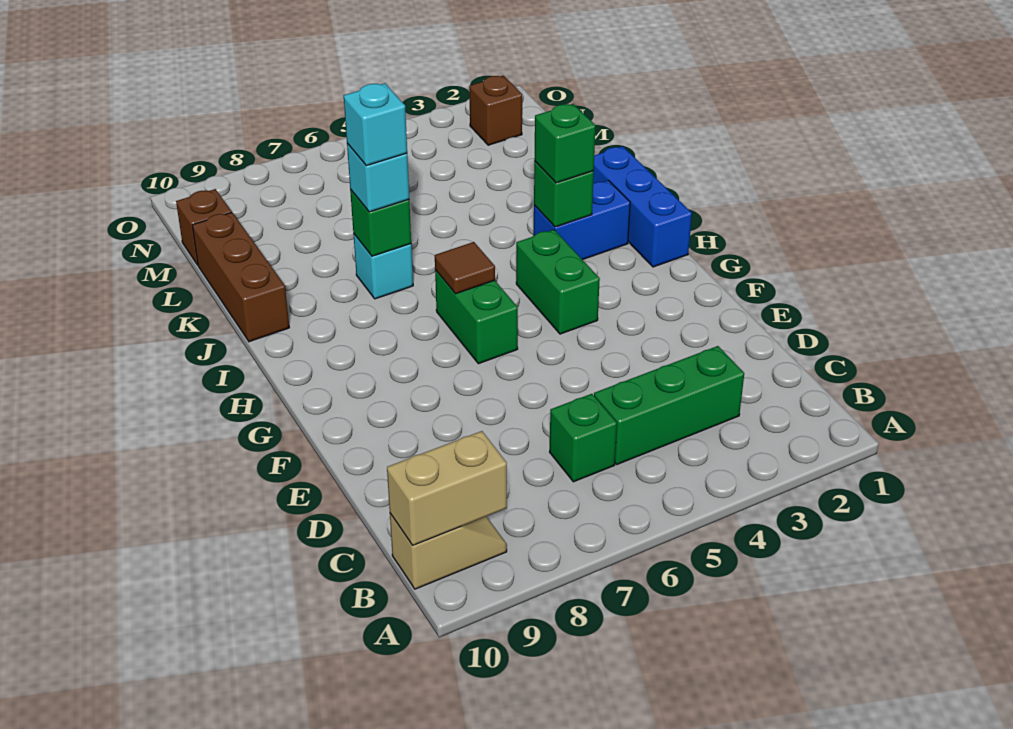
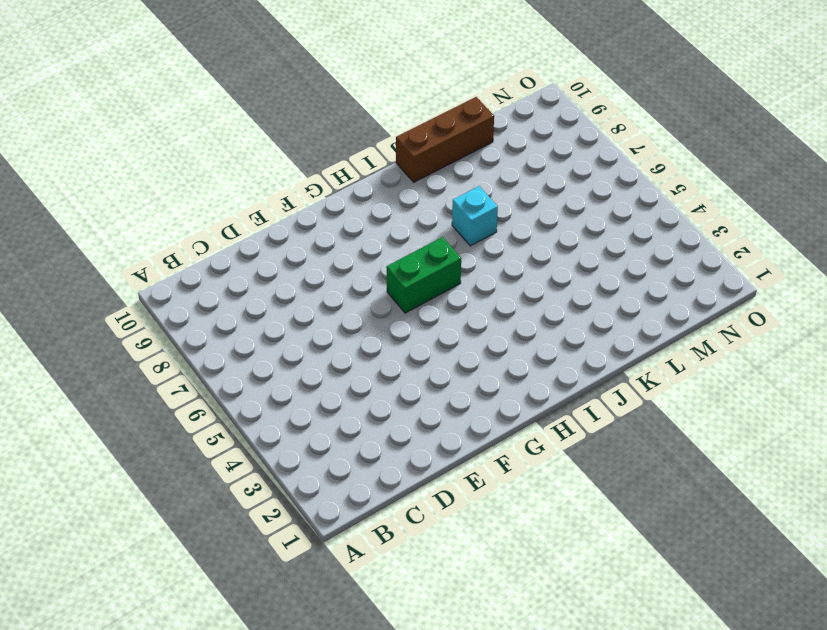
none -> tan slope B9:B10 level 1 top 10
none -> green brick C3:C5 level 1
none -> green brick C6 level 1

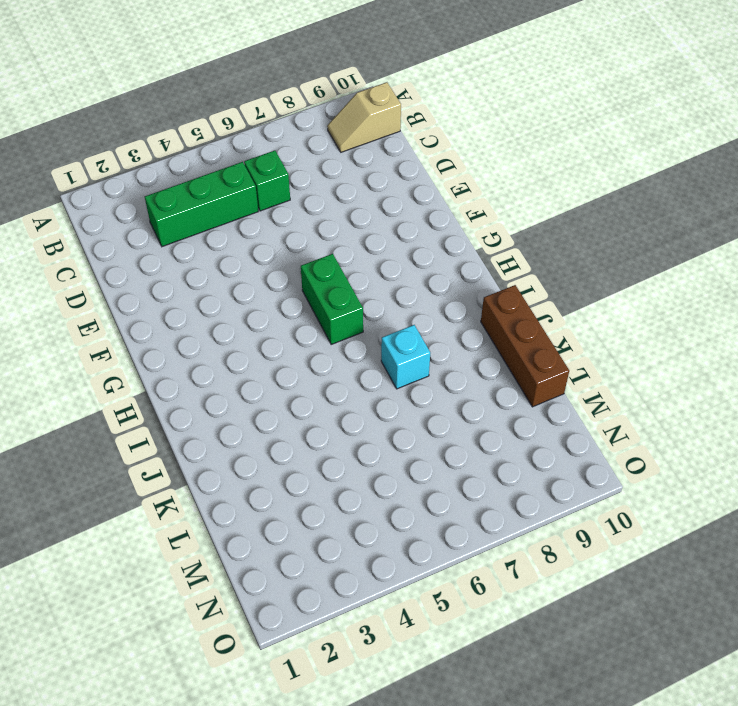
none -> green brick G4:H4 level 1
none -> blue brick H1:J1 level 1
none -> blue brick I2:I3 level 1

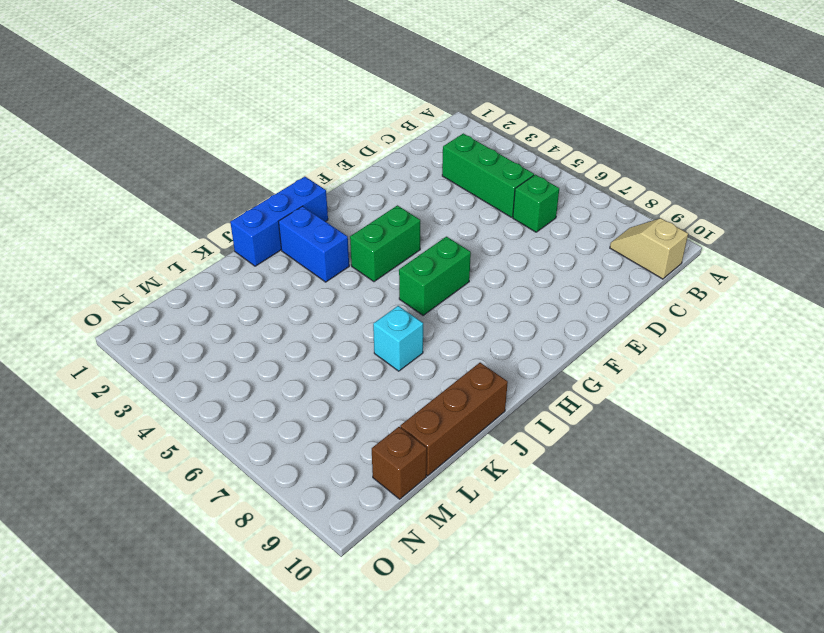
none -> brown brick N2 level 1
none -> tan brick B9:B10 level 2
none -> brown tile H6 level 2

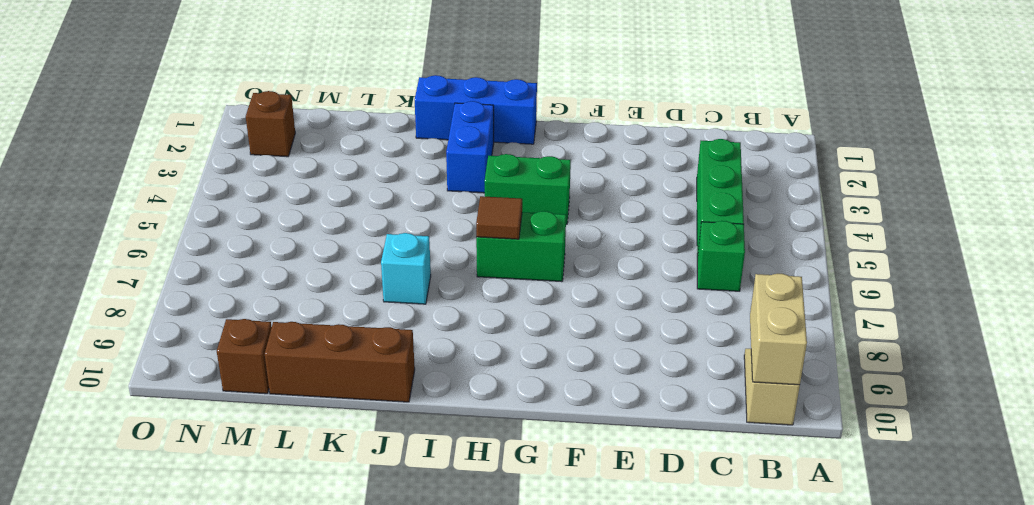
none -> green brick I3 level 2
none -> green brick J7 level 2
none -> green brick I3 level 3

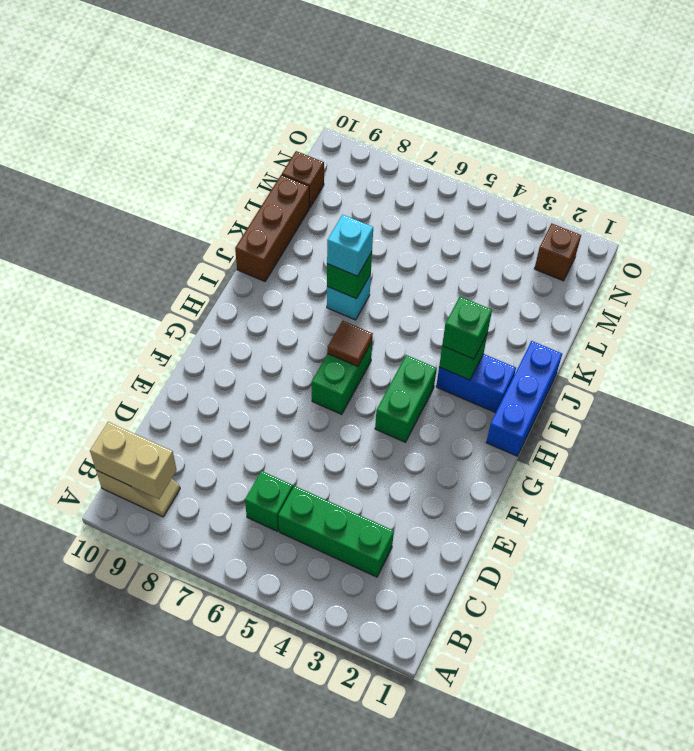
none -> cyan brick J7 level 4

